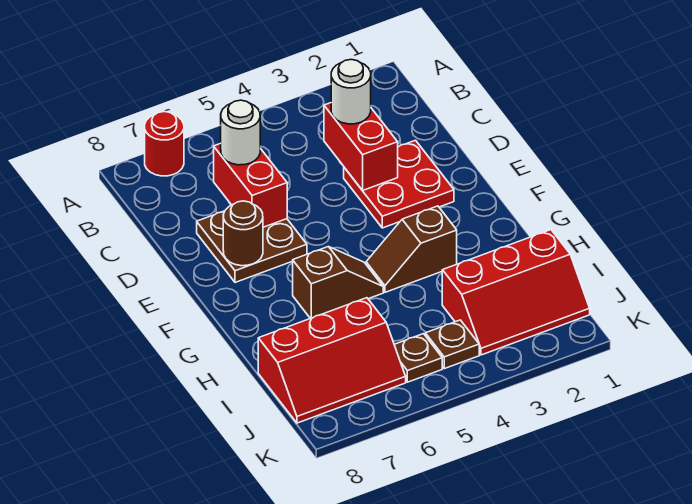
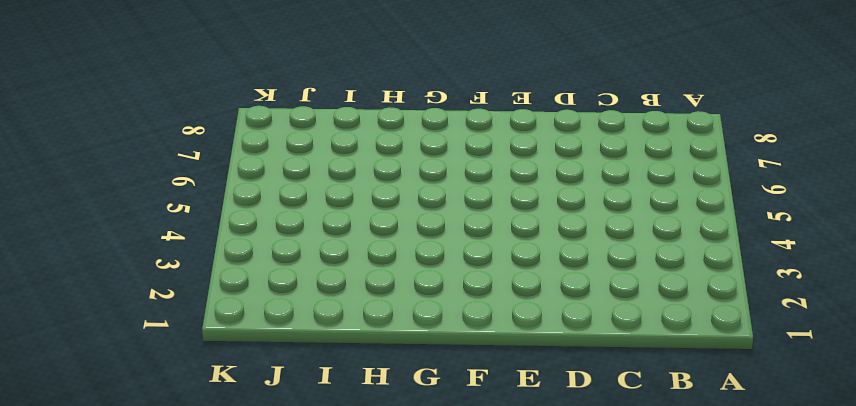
none -> red round brick A7 level 1
none -> red plate D2:E3 level 1
none -> brown plate D6:E7 level 1

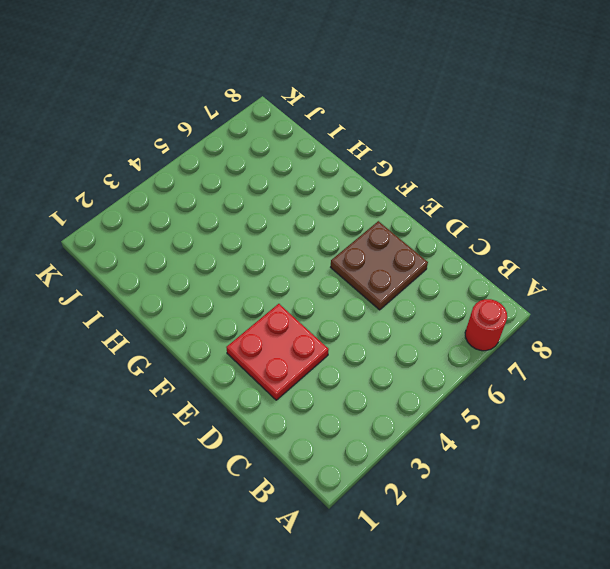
none -> brown slope G3:G4 level 1 top 3
none -> brown slope G5:G6 level 1 top 6
none -> red slope I1:J3 level 1 top I

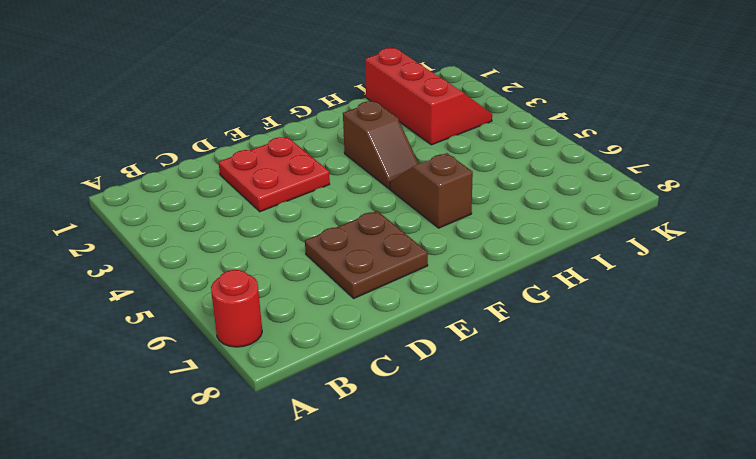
none -> red slope I6:J8 level 1 top I
none -> brown plate J4 level 1
none -> brown plate J5 level 1

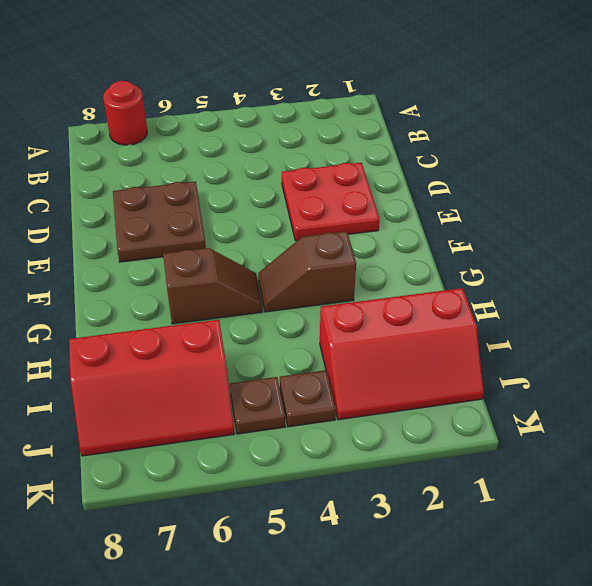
none -> red brick C3:D3 level 2
none -> red brick C6:D6 level 2
none -> brown round brick E7 level 2

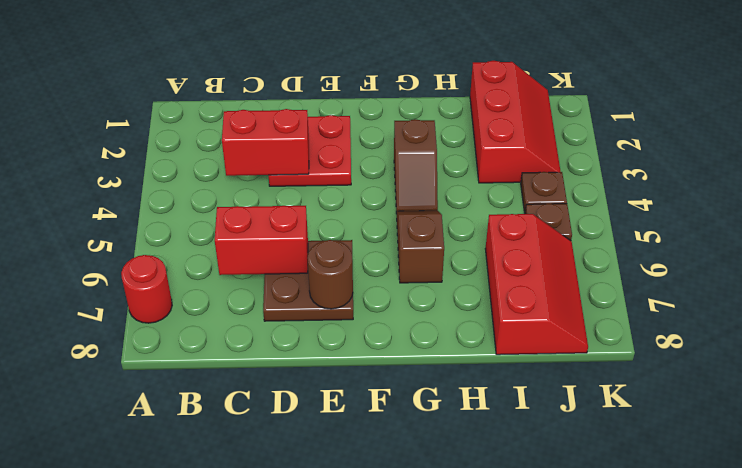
none -> white round brick C3 level 3
none -> white round brick C6 level 3

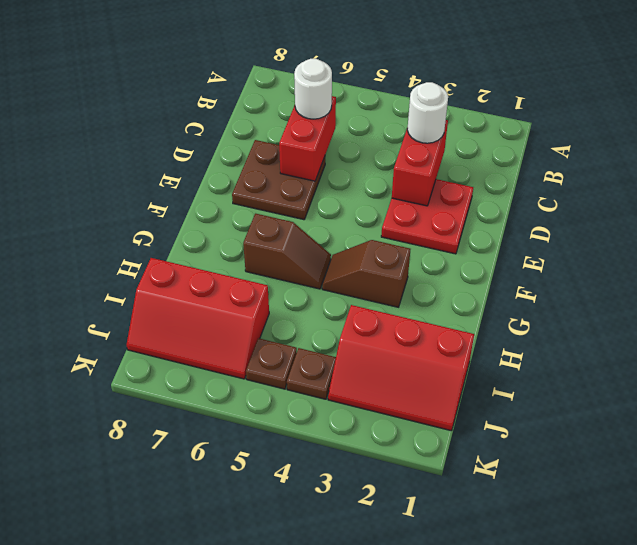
none -> red round brick A7 level 1
none -> brown round brick E7 level 2

